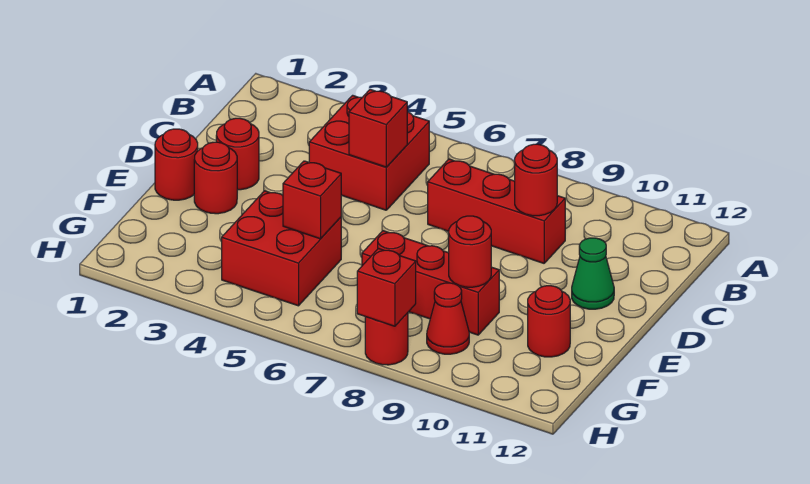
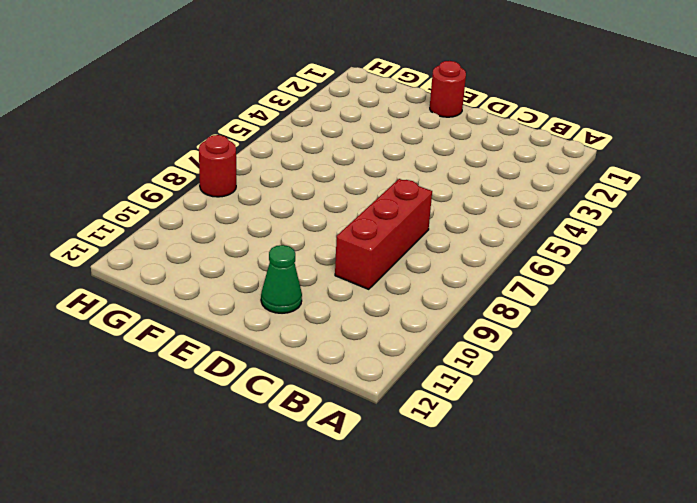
none -> red brick B4:C5 level 1
none -> red round brick D2 level 1
none -> red round brick E2 level 1

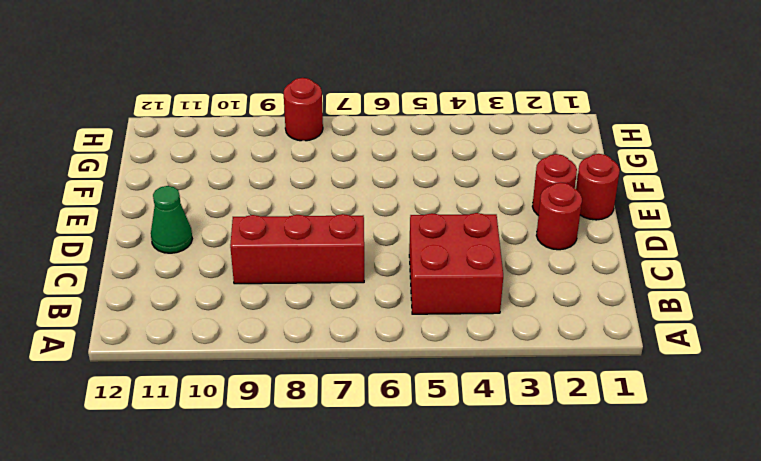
none -> red brick F4:G5 level 1
none -> red brick F7:F9 level 1
none -> red round brick F11 level 1

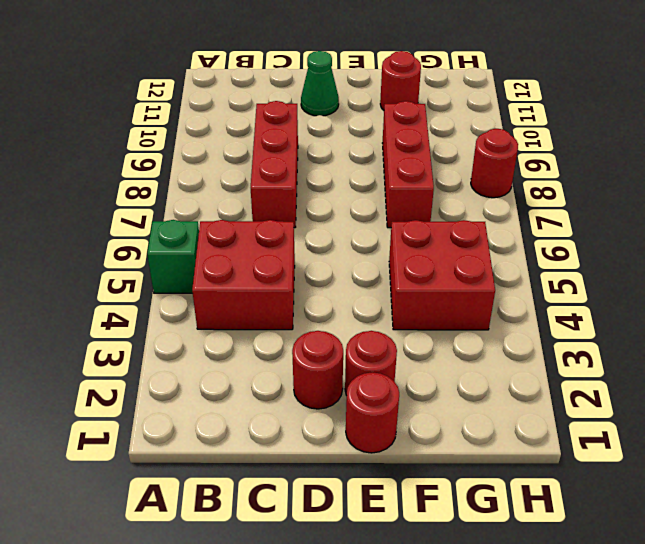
green brick A5 level 1 -> none
none -> red cone G9 level 1
none -> red brick C5 level 2
none -> red round brick C9 level 2

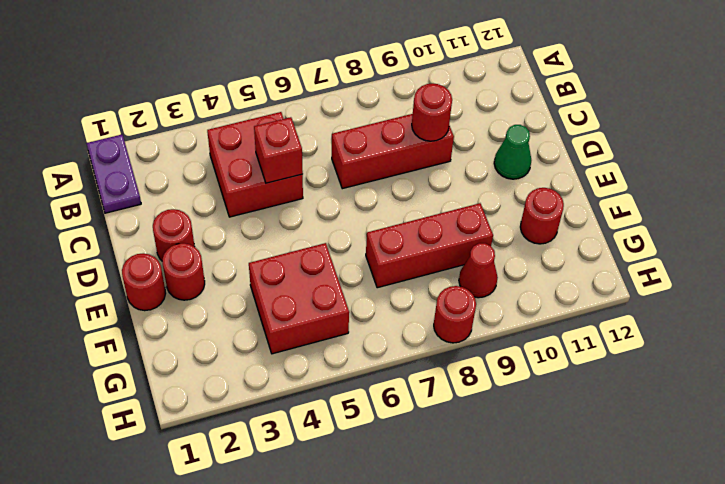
purple plate A1:B1 level 1 -> none
none -> red brick F5 level 2
none -> red round brick F9 level 2
none -> red brick H8 level 2

